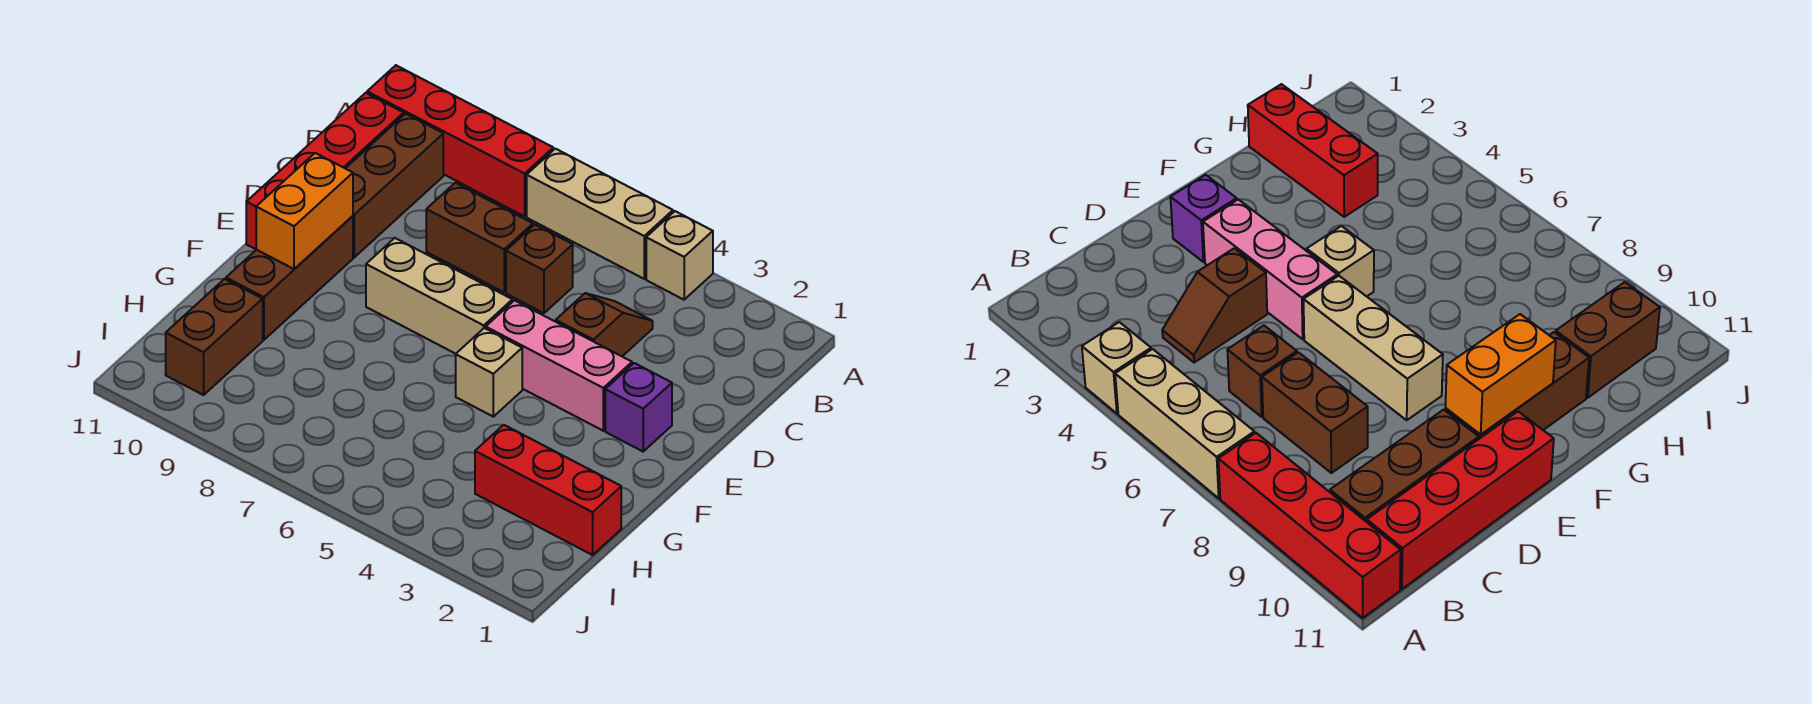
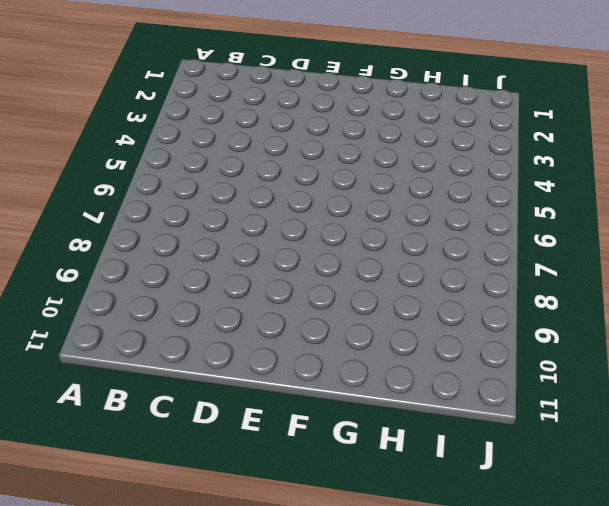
none -> tan brick A4 level 1
none -> tan brick A5:A7 level 1
none -> red brick A8:A11 level 1

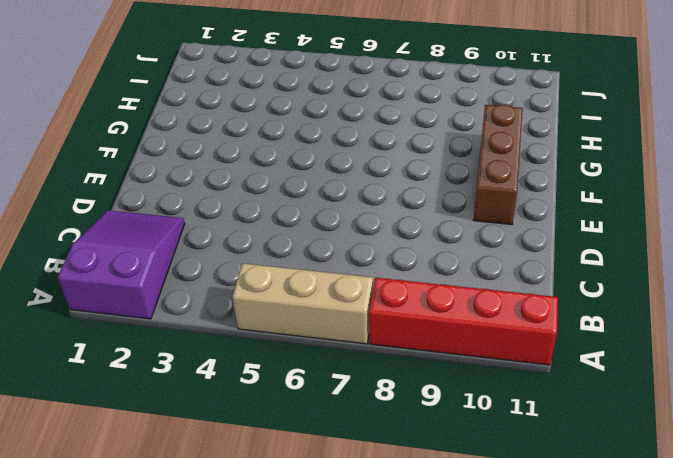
purple slope A1:C2 level 1 top A -> none
none -> tan brick A4 level 1
none -> brown brick B10:D10 level 1
none -> red brick B11:E11 level 1

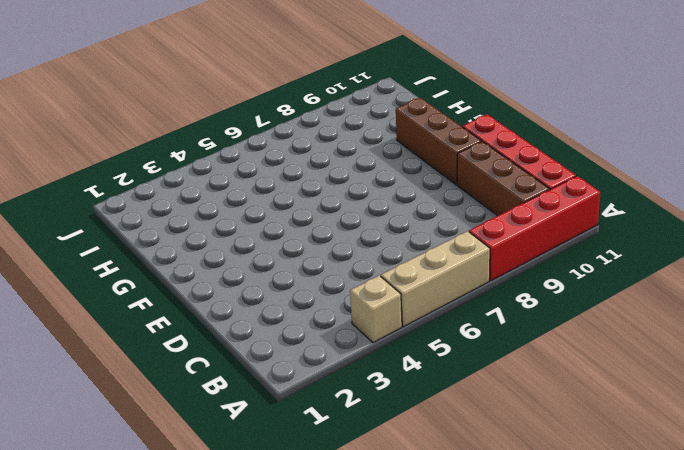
none -> brown slope C4:D4 level 1 top D
none -> brown brick C6 level 1
none -> brown brick C7:C8 level 1

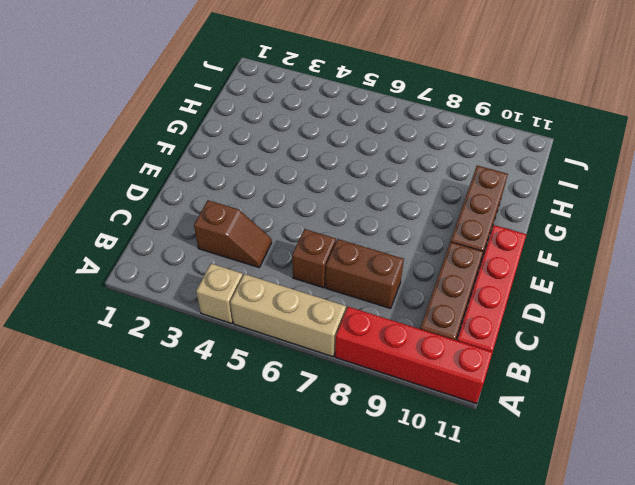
brown slope C3:C4 level 1 top 3 -> brown slope C4:D4 level 1 top D
none -> purple brick E2 level 1
none -> pink brick E3:E5 level 1
none -> tan brick E6:E8 level 1

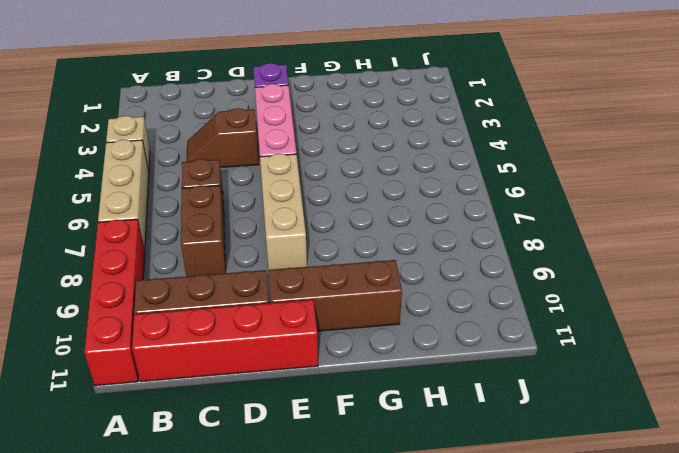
none -> tan brick F5 level 1
none -> red brick H1:H3 level 1
none -> brown brick H10:I10 level 1

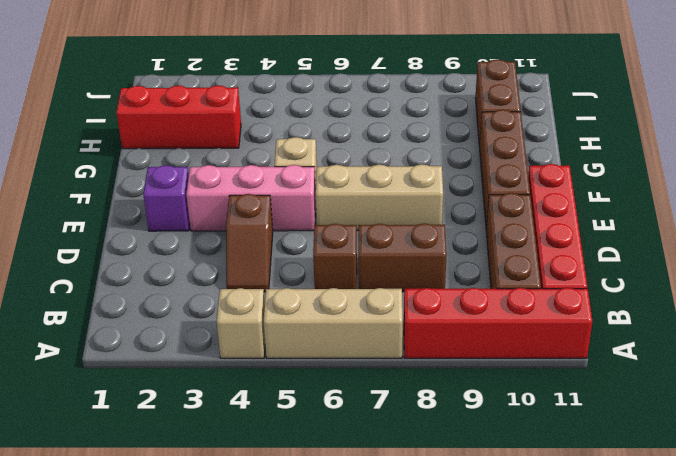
none -> orange brick E10:F10 level 2

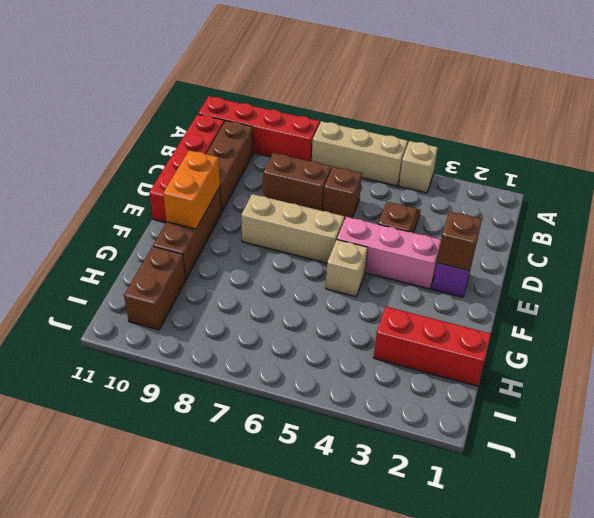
brown brick E2 level 2 -> none

